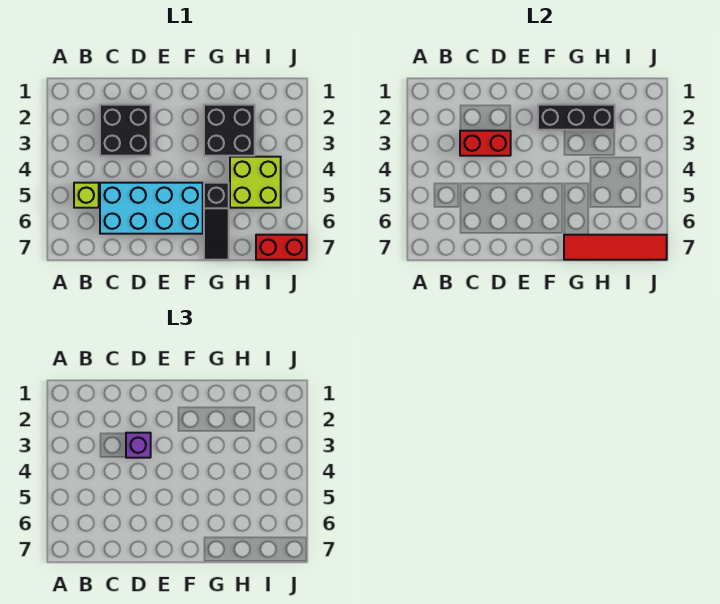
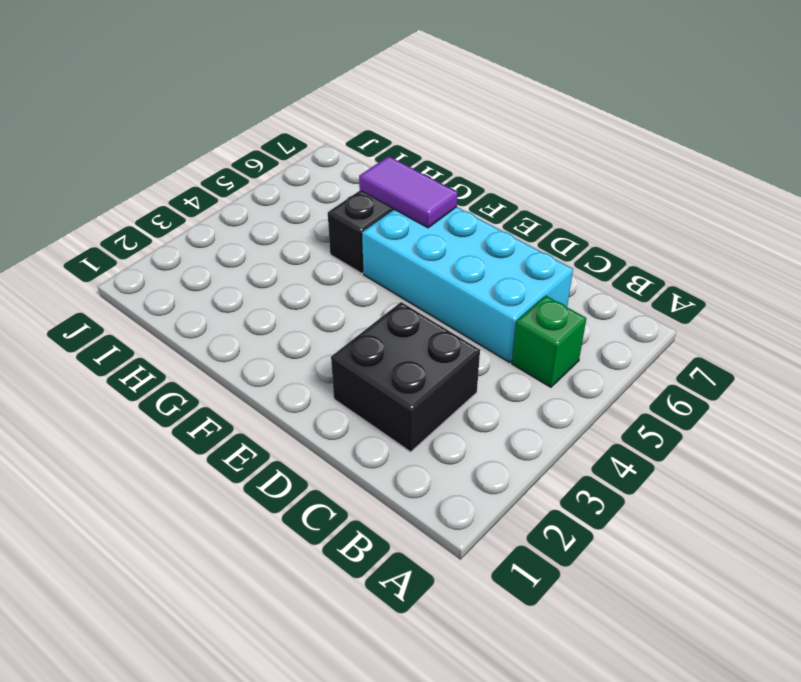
green brick B5 level 1 -> lime brick B5 level 1
purple tile F6:G6 level 2 -> none
none -> black brick G2:H3 level 1
none -> lime brick H4:I5 level 1

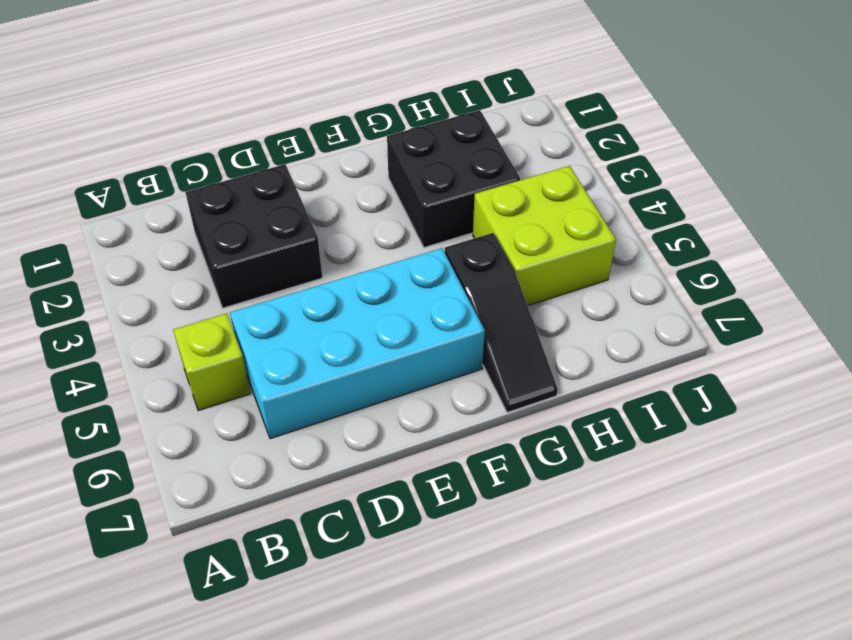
none -> red brick I7:J7 level 1
none -> red brick C3:D3 level 2

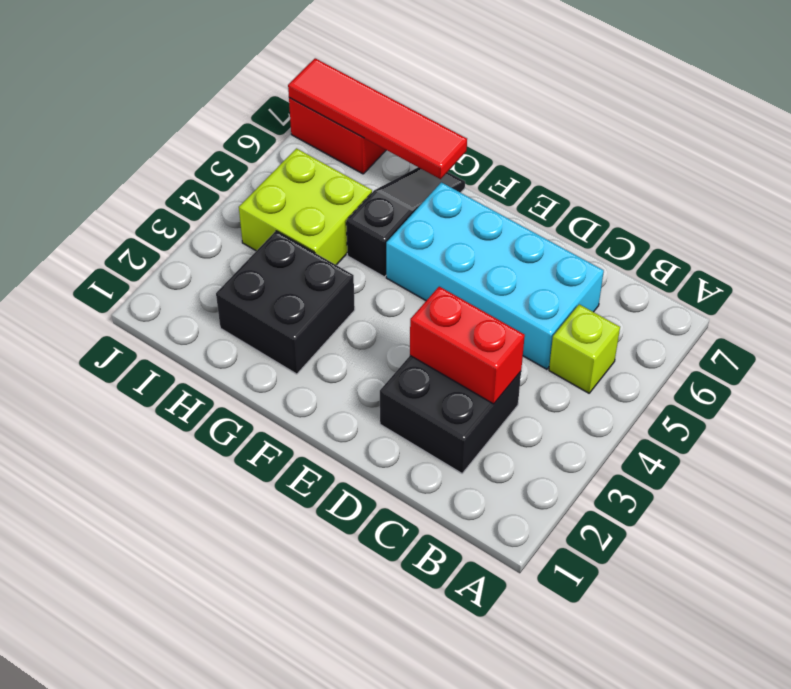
none -> black brick F2:H2 level 2
none -> purple brick D3 level 3

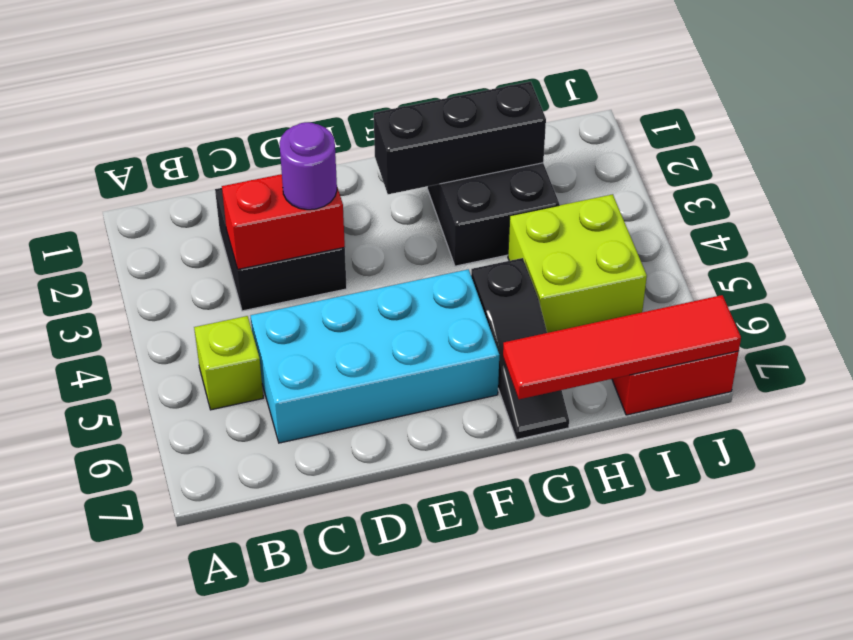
purple round brick D3 level 3 -> purple brick D3 level 3

